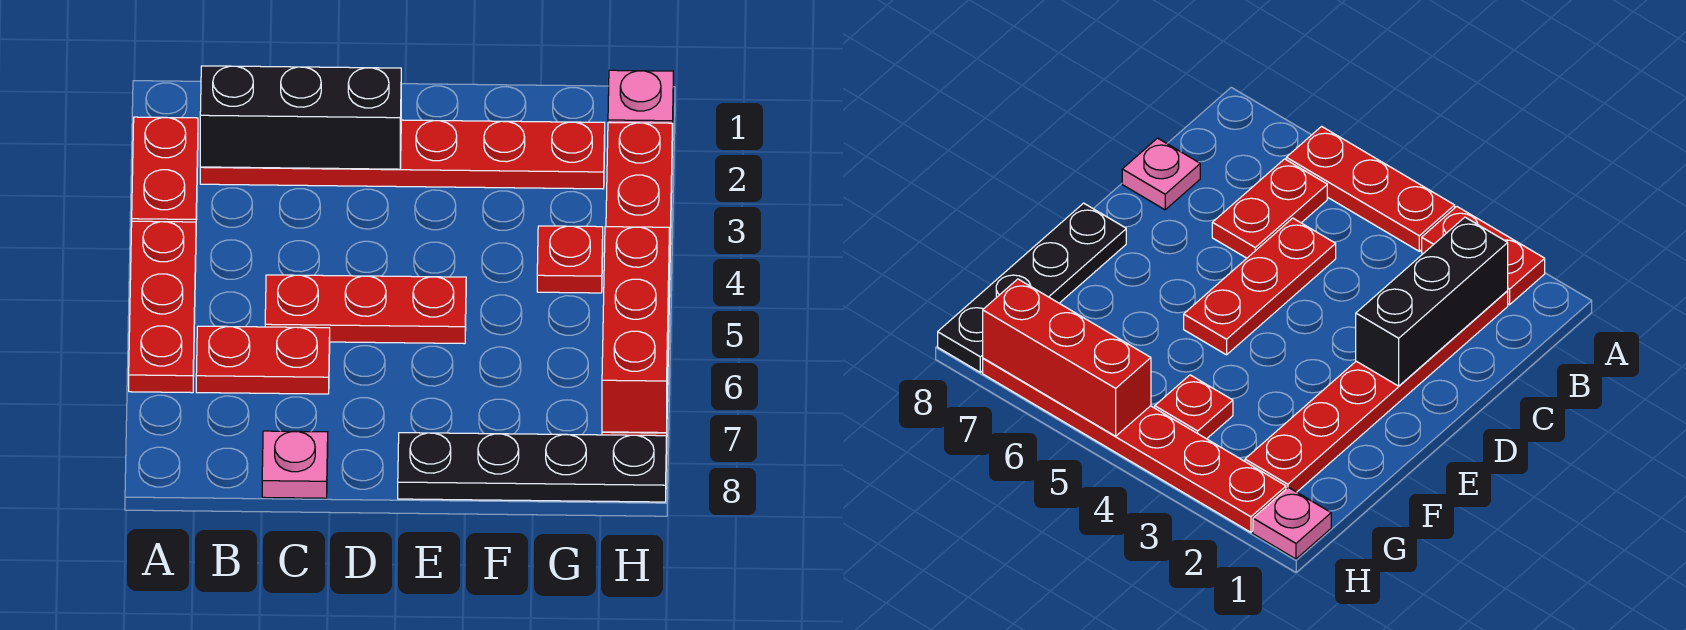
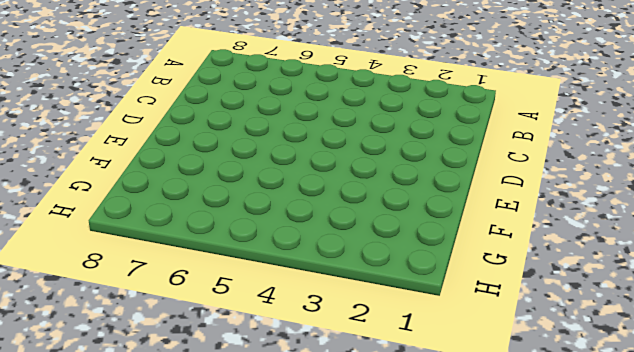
none -> red plate A2:A3 level 1
none -> red plate A4:A6 level 1
none -> red plate B2:G2 level 1

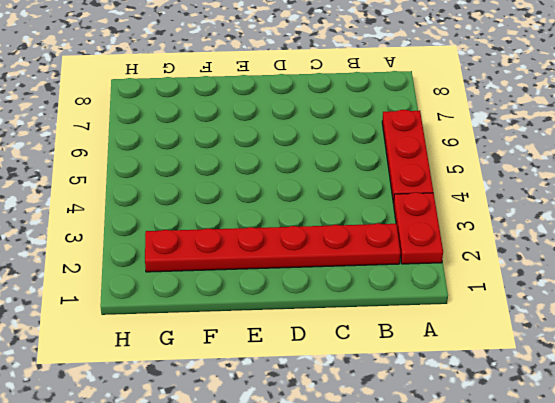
none -> red plate B6:C6 level 1
none -> red plate C5:E5 level 1
none -> pink plate C8 level 1

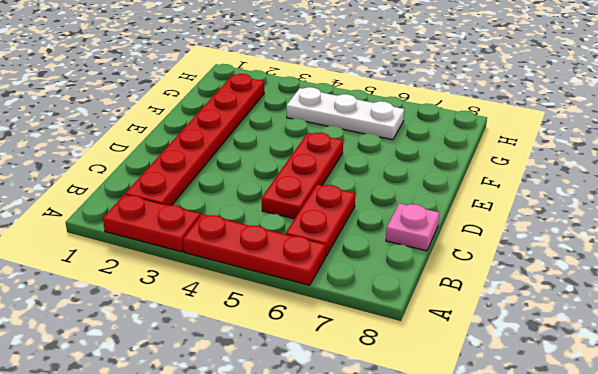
white plate G4:G6 level 1 -> red plate G4 level 1
none -> black plate E8:H8 level 1
none -> pink plate H1 level 1
none -> red plate H2:H7 level 1

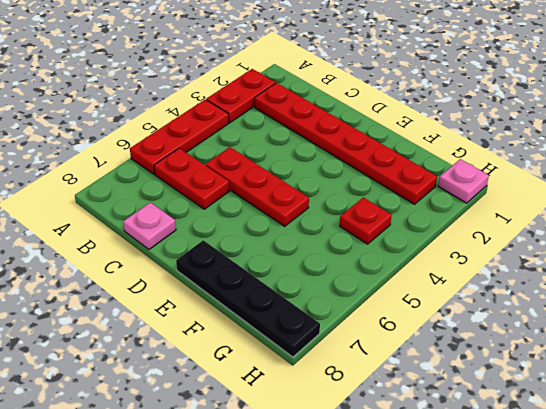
none -> red plate H2:H7 level 1
none -> black brick B2:D2 level 2
none -> red brick H5:H7 level 2

